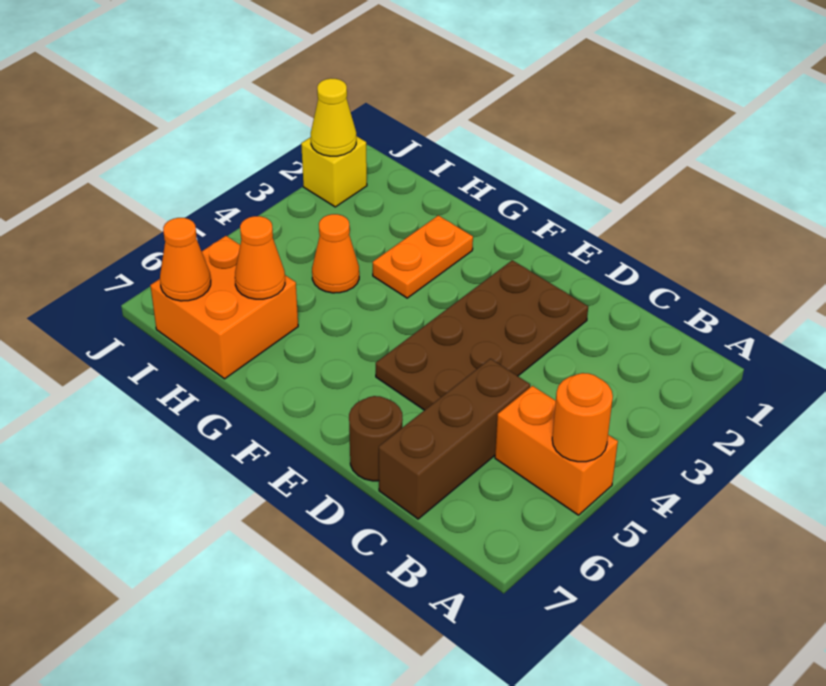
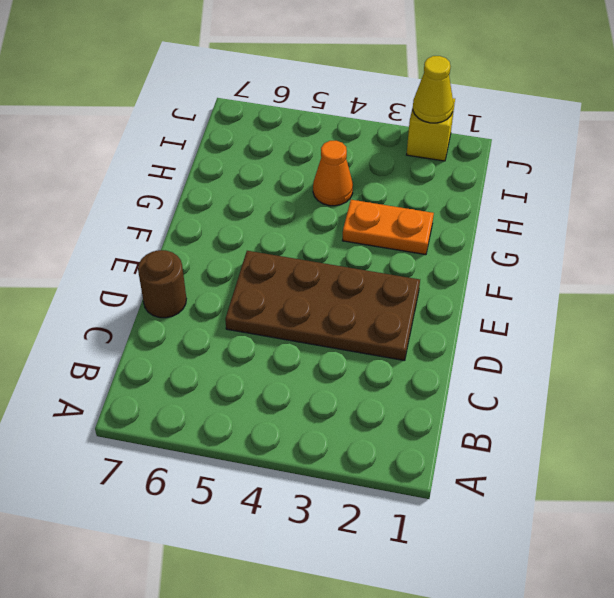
none -> orange brick A5:B5 level 1
none -> brown brick C5:C7 level 1
none -> orange brick H6:I7 level 1

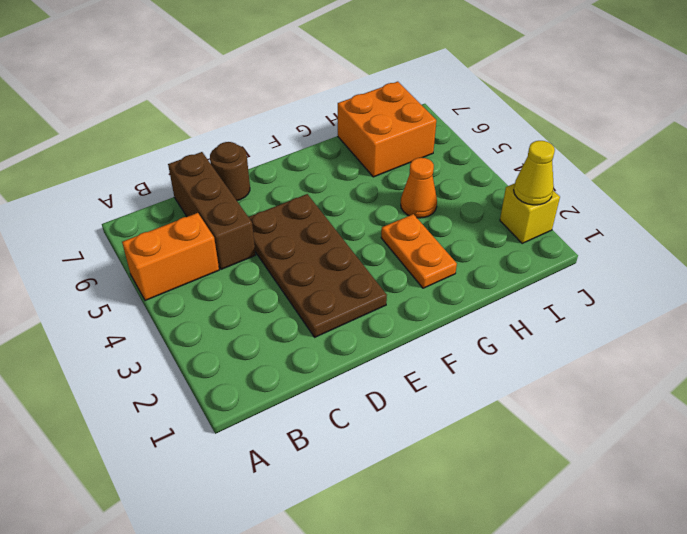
none -> orange round brick A5 level 2
none -> orange cone H6 level 2
none -> orange cone I7 level 2

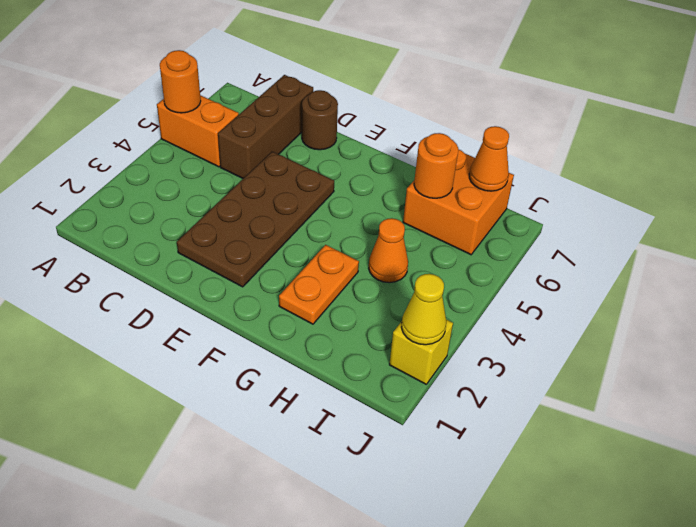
orange round brick H6 level 2 -> orange cone H6 level 2

